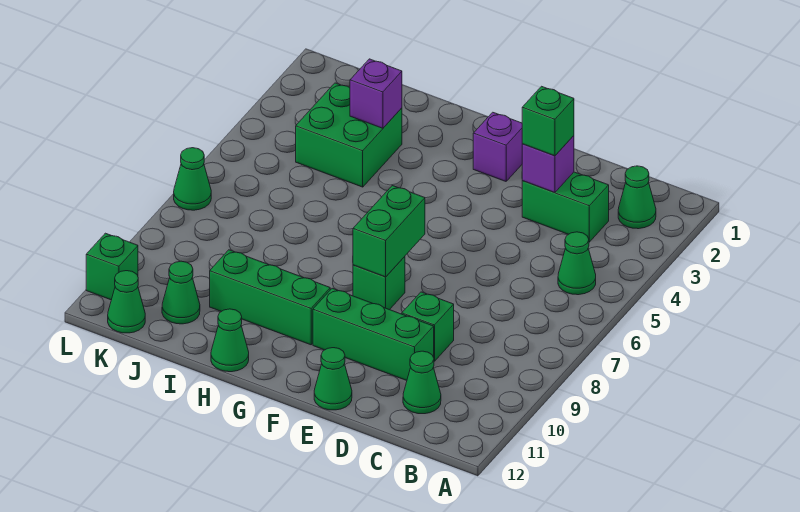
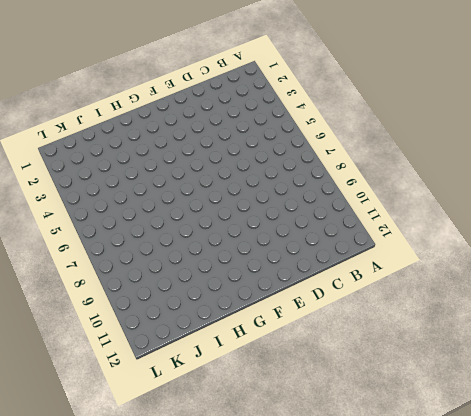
none -> green cone B2 level 1
none -> green cone B5 level 1
none -> green brick C3:D3 level 1

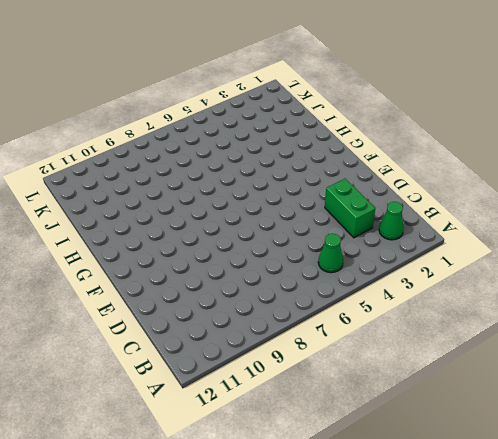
none -> green cone C11 level 1
none -> green brick D9 level 1
none -> green brick D10:F10 level 1

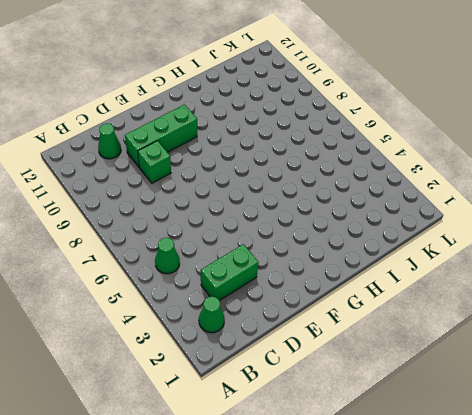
none -> green cone E12 level 1
none -> purple brick F2 level 1
none -> green brick F8 level 1

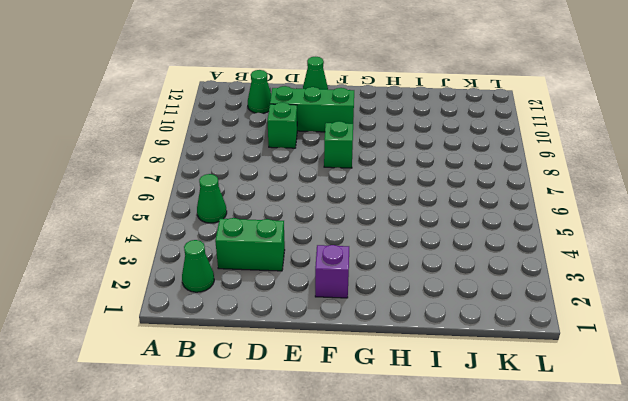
none -> green brick G10:I10 level 1
none -> green cone H12 level 1
none -> green brick I3:J4 level 1

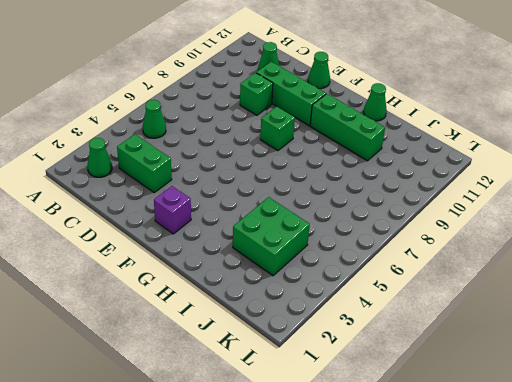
none -> green cone J11 level 1
none -> green cone K12 level 1
none -> green cone L7 level 1

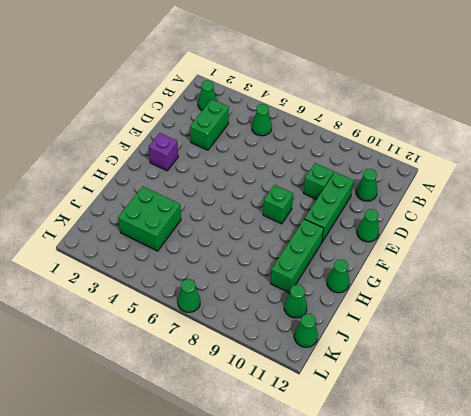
none -> green brick L11 level 1
none -> purple brick D3 level 2
none -> green brick F7:F8 level 2

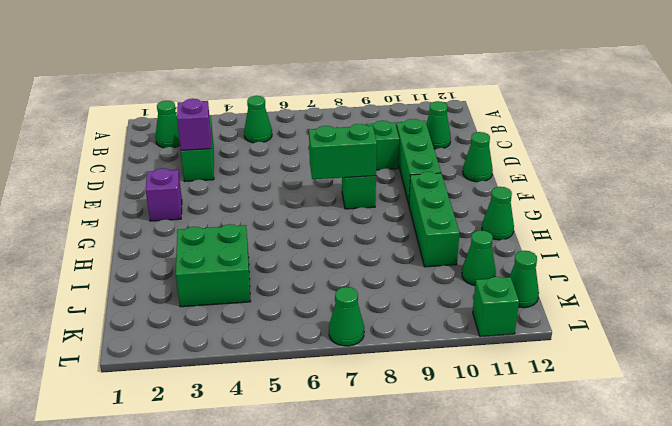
none -> purple brick I3 level 2
none -> green brick D3 level 3

